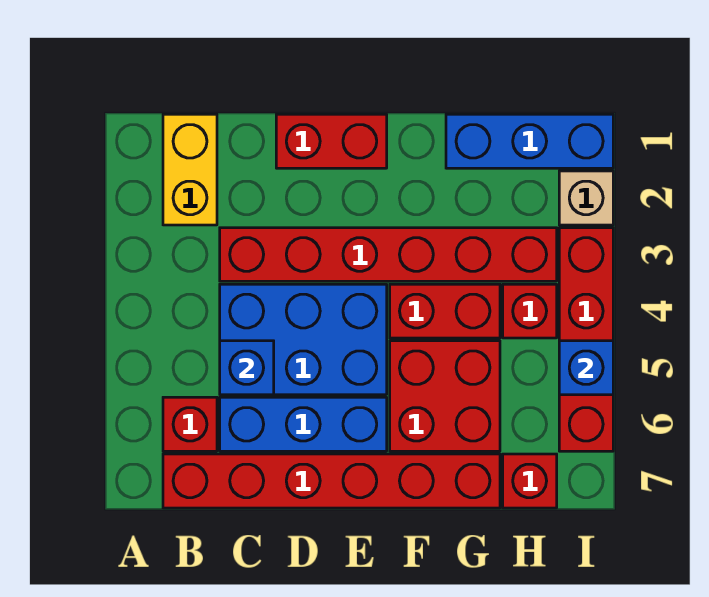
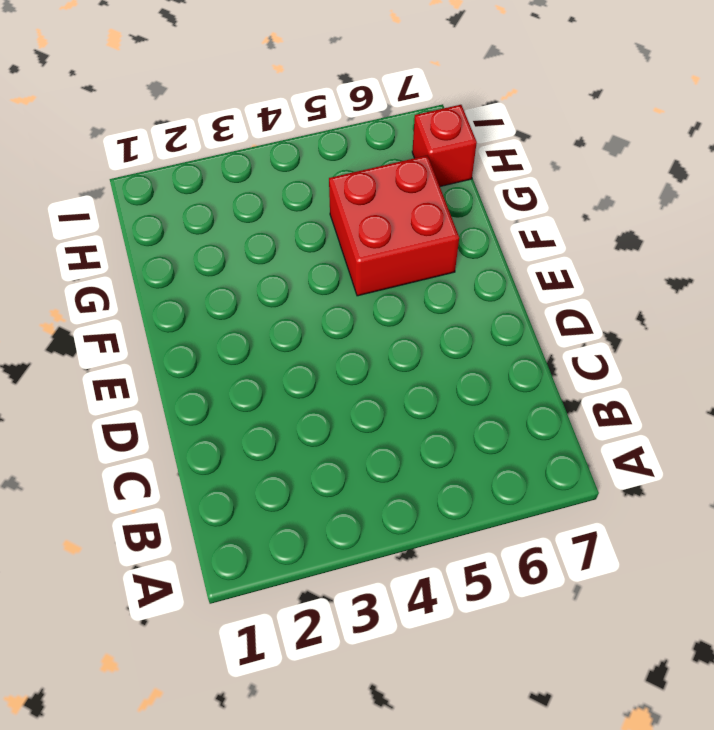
none -> yellow brick B1:B2 level 1
none -> red brick B6 level 1
none -> red brick B7:G7 level 1

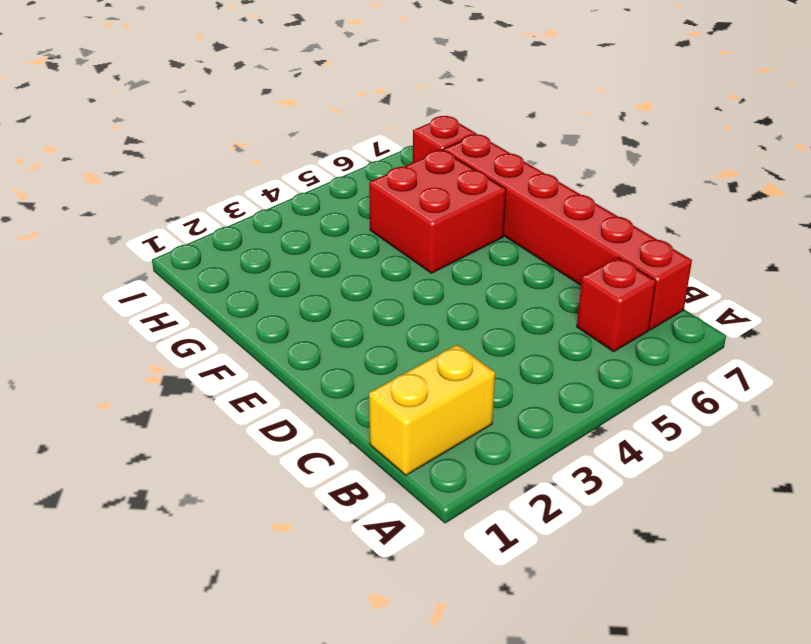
none -> red brick C3:H3 level 1
none -> blue brick C4:E5 level 1
none -> blue brick C6:E6 level 1

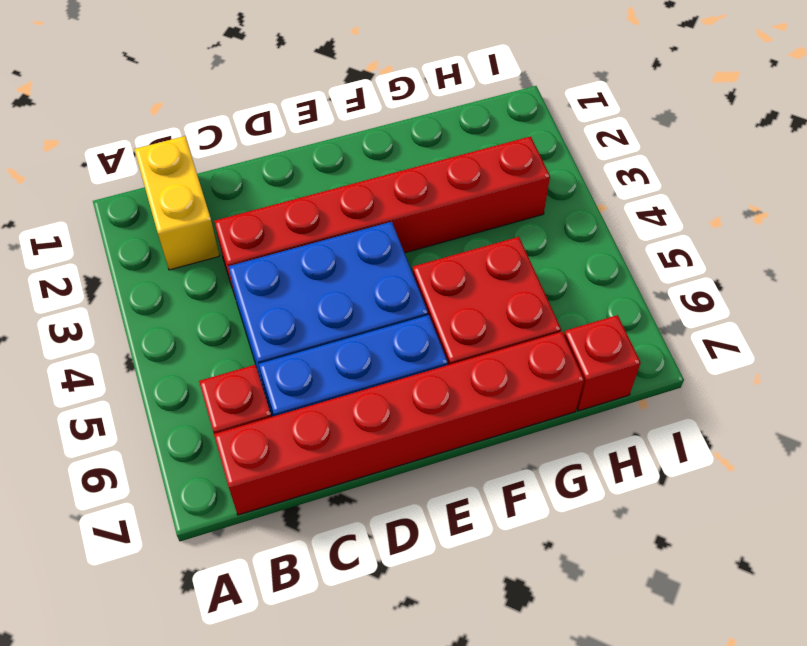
none -> red brick D1:E1 level 1
none -> red brick F4:G4 level 1
none -> blue brick G1:I1 level 1

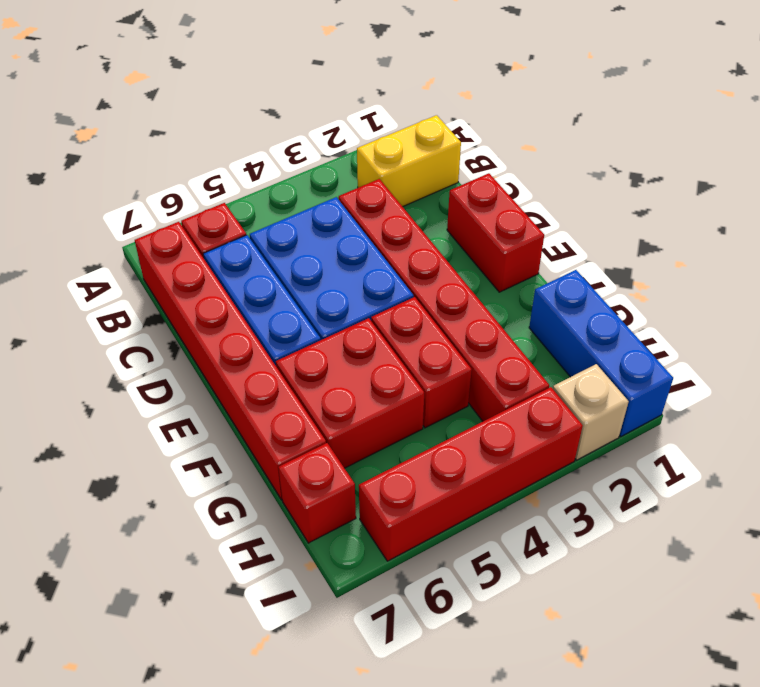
none -> red brick H4 level 1
none -> blue brick C5 level 2
none -> blue brick I5 level 2

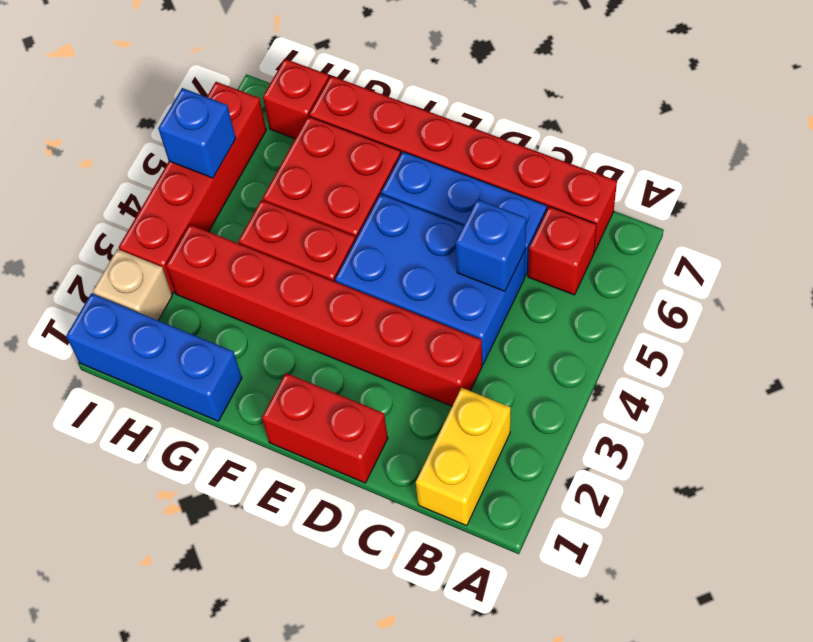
none -> red brick H4 level 1

